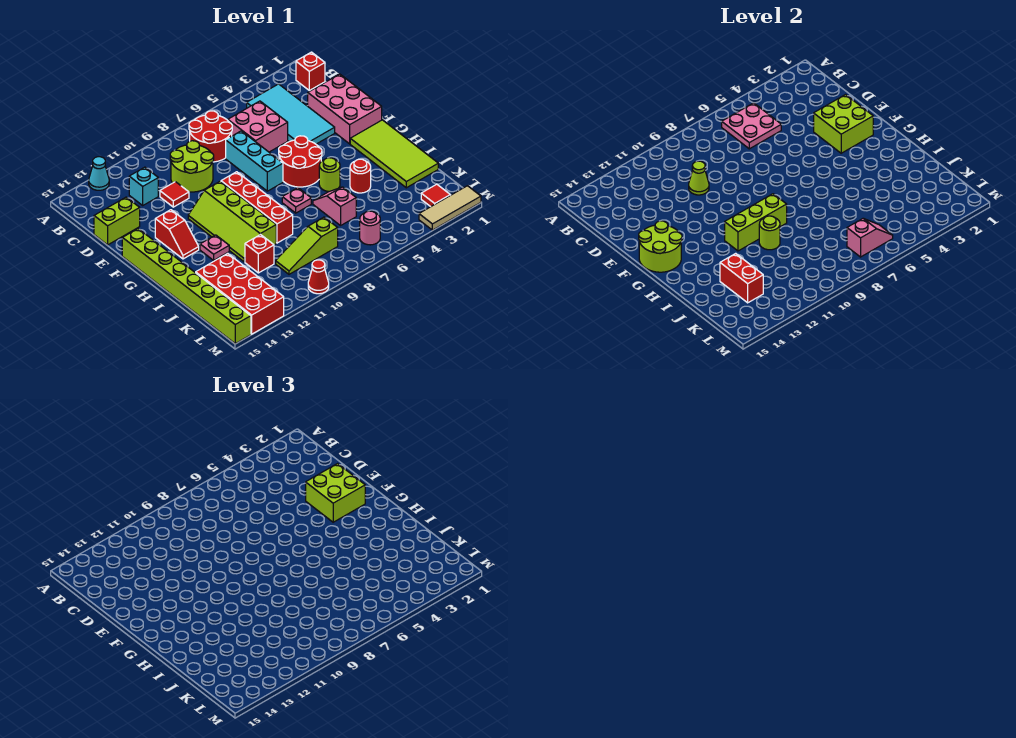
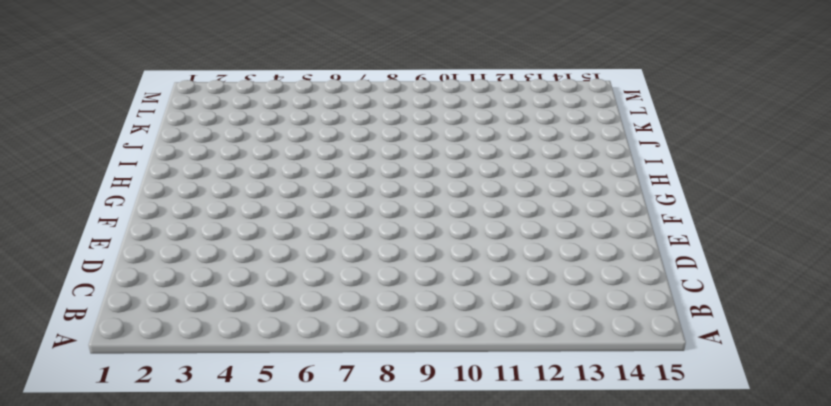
none -> cyan cone A13 level 1
none -> red brick B1 level 1
none -> cyan tile B3:E4 level 1
none -> red round brick B7:C8 level 1

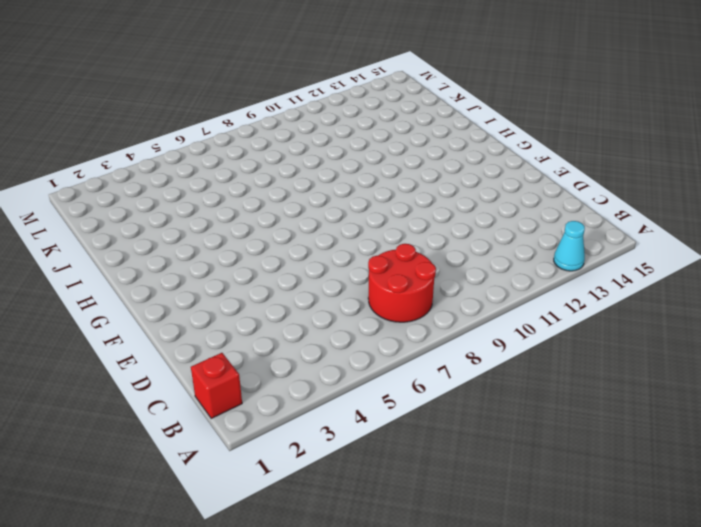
none -> cyan tile B3:E4 level 1
none -> pink brick C5:D6 level 1
none -> lime round brick C9:D10 level 1
none -> cyan brick C12 level 1

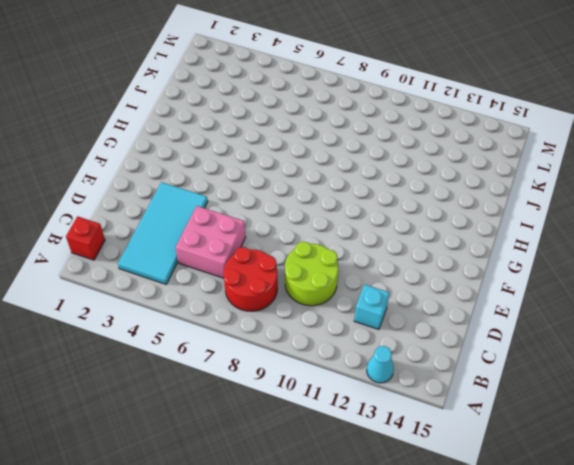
none -> pink brick D1:F2 level 1
none -> cyan brick D7:F7 level 1
none -> red tile D11 level 1
none -> lime brick D14:D15 level 1

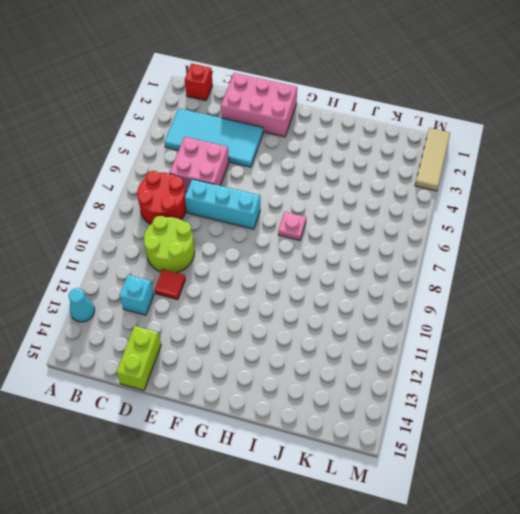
none -> red round brick F5:G6 level 1
none -> red brick F9:I9 level 1
none -> lime slope F10:I11 level 1 top 10
none -> red slope F13:G13 level 1 top F

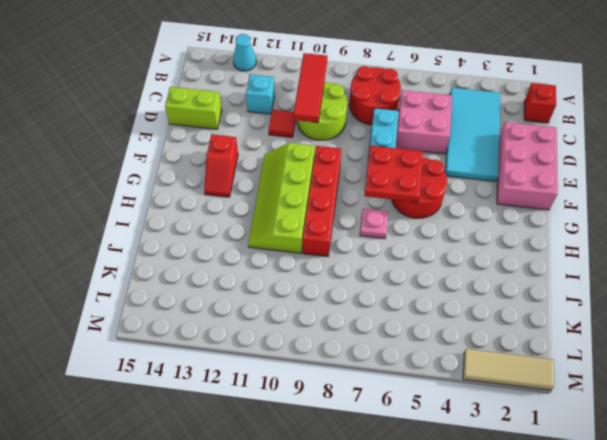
red tile B10:D10 level 2 -> lime cone D10 level 2
red plate F6:G7 level 2 -> none
none -> lime brick F15:M15 level 1
none -> lime tile G1:J2 level 1
none -> lime round brick H5 level 1
none -> pink plate H12 level 1

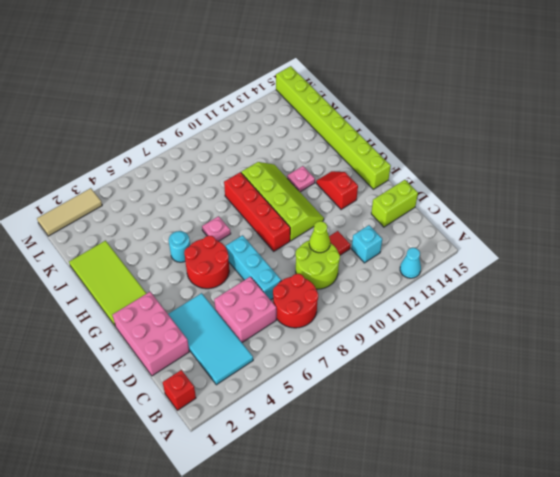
cyan round brick H5 level 1 -> lime round brick H5 level 1
none -> red round brick I4 level 1
none -> pink slope I6:J6 level 1 top J
none -> red brick J11 level 1
none -> red brick J13:M14 level 1

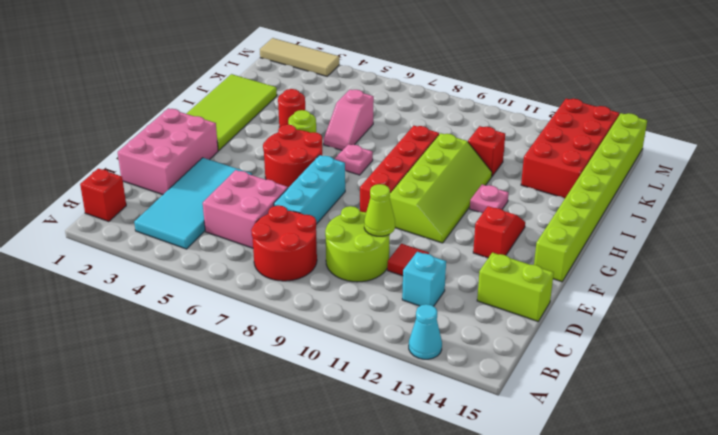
none -> lime slope K8:K10 level 1 top 8
none -> red tile L2 level 1
none -> pink round brick L6 level 1
none -> red cone M10 level 1

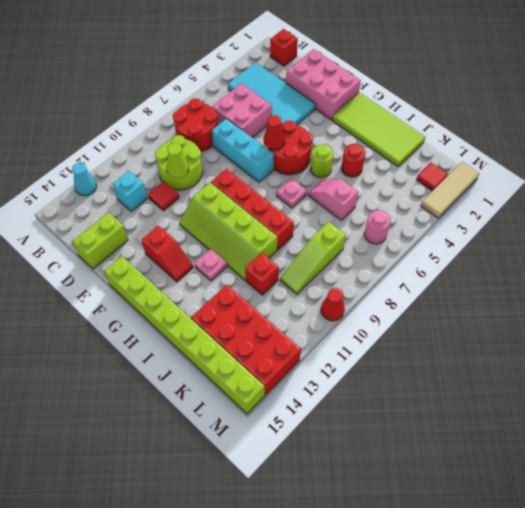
red cone F6 level 2 -> none
none -> pink plate B5:C6 level 2
none -> lime brick E2:F3 level 2
none -> lime round brick F14:G15 level 2
none -> lime brick H9:H11 level 2

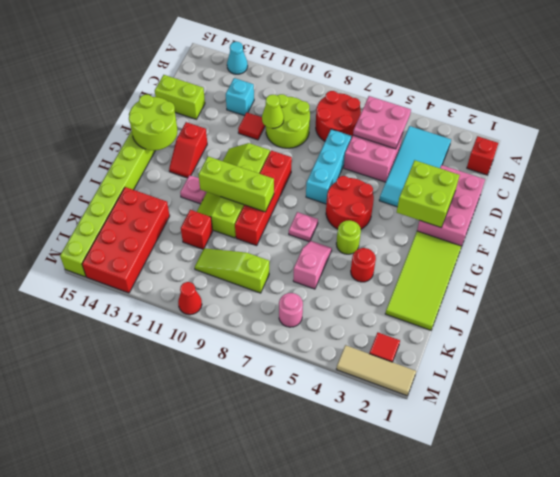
none -> lime round brick I10 level 2
none -> red brick J13:K13 level 2
none -> pink slope L6:L7 level 2 top 7
none -> lime brick E2:F3 level 3

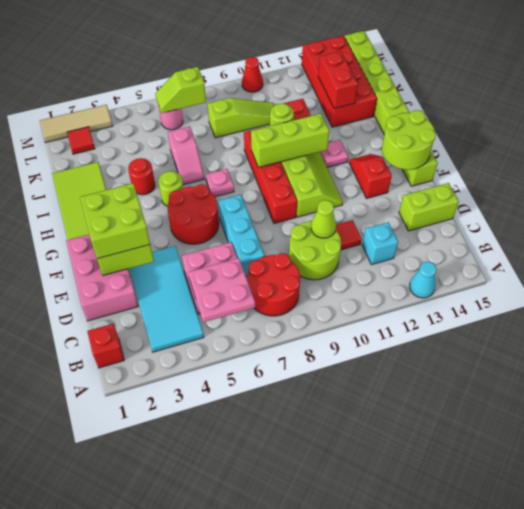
lime slope L6:L7 level 2 top 7 -> pink slope L6:L7 level 2 top 7

